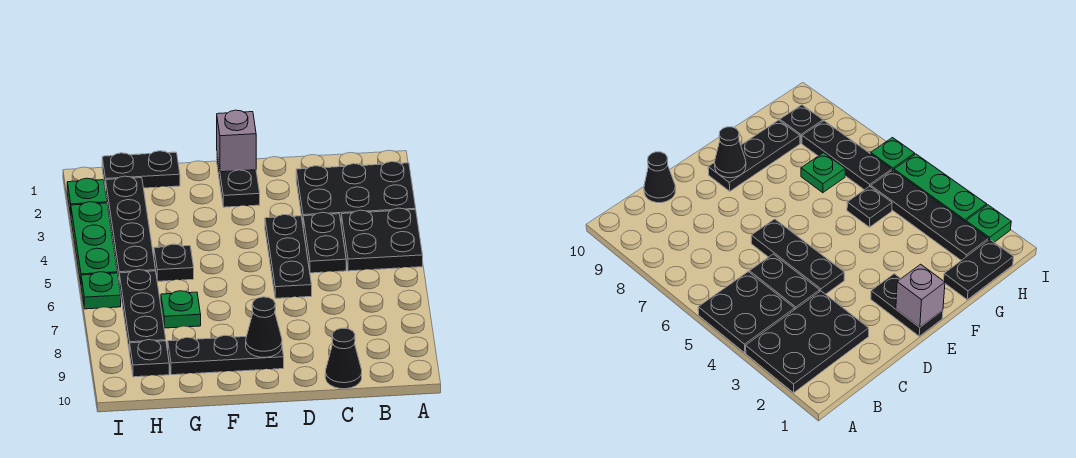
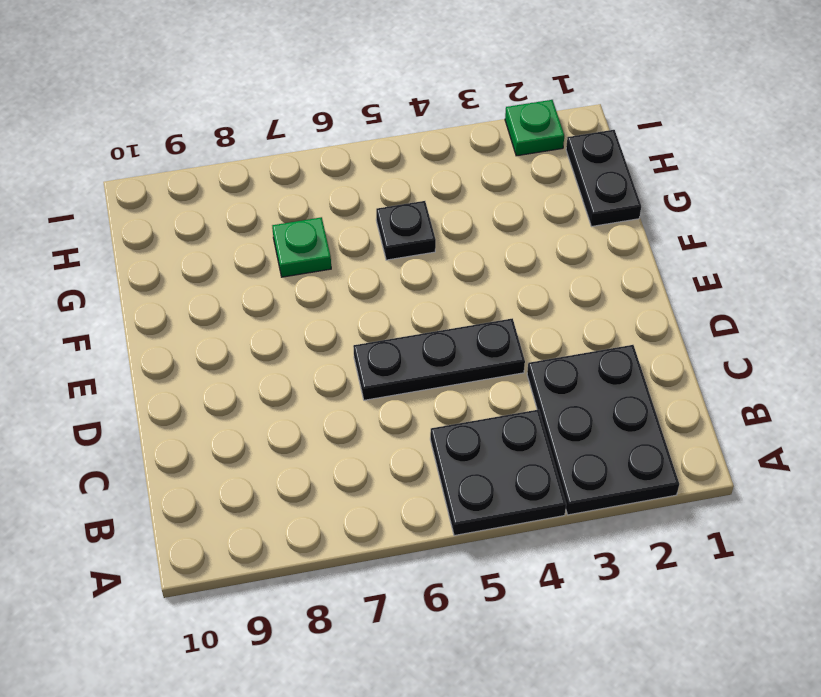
none -> black plate C4:C5 level 1
none -> black cone C10 level 1
none -> black plate E1:E2 level 1

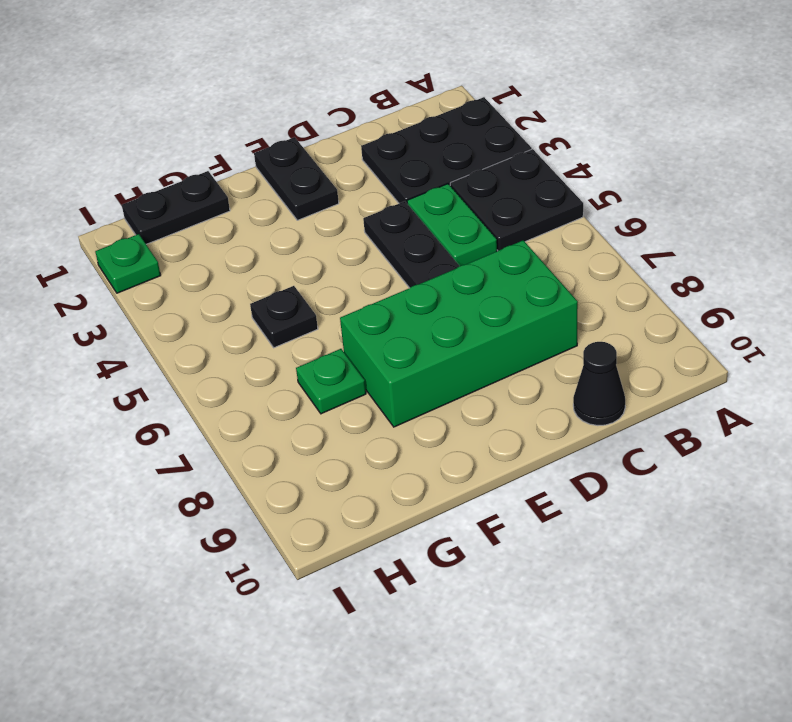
green plate C4:C5 level 1 -> black plate C4:C5 level 1
green brick C7:F8 level 1 -> none
none -> black plate E9:G9 level 1
none -> black plate H2:H5 level 1
none -> black plate H6:H8 level 1

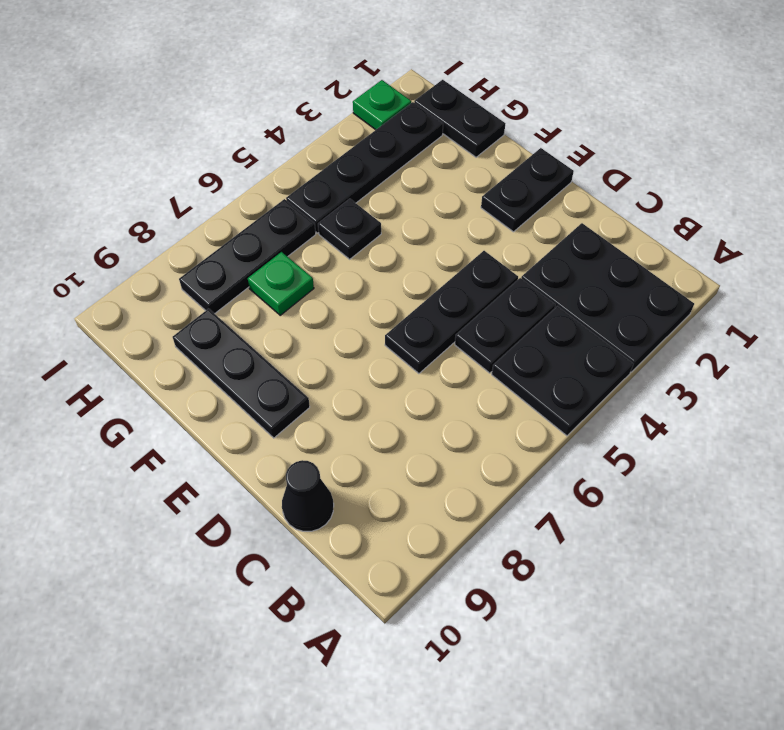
none -> black plate H9 level 1
none -> green plate I3:I5 level 1
none -> green plate I6 level 1

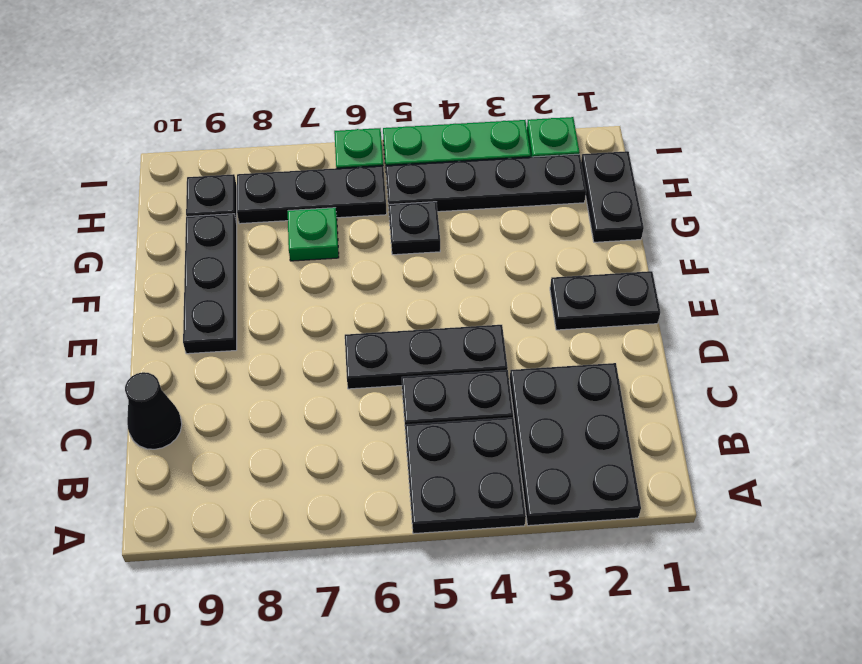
none -> grey brick E1 level 2
none -> black cone E9 level 2

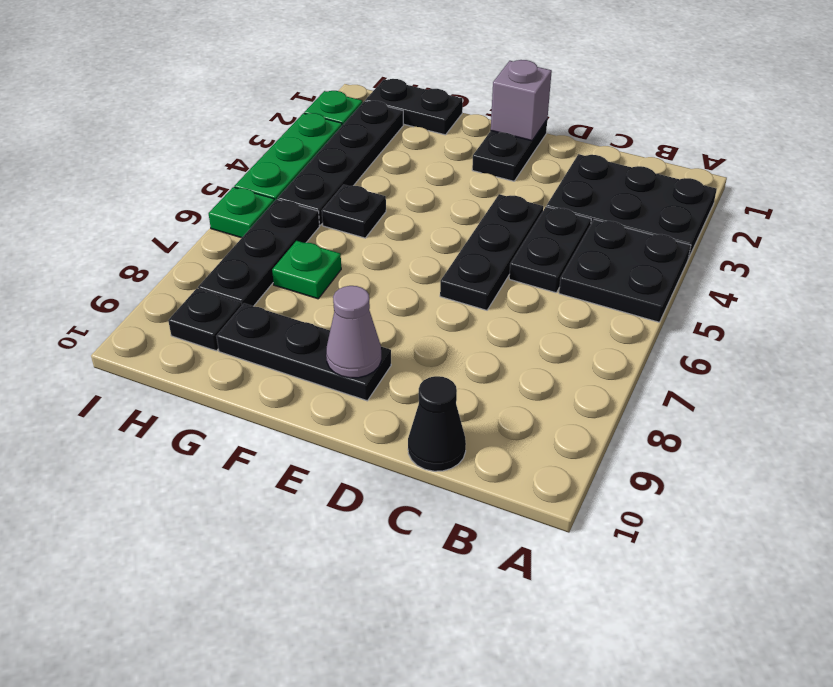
grey cone E9 level 2 -> black cone E9 level 2

